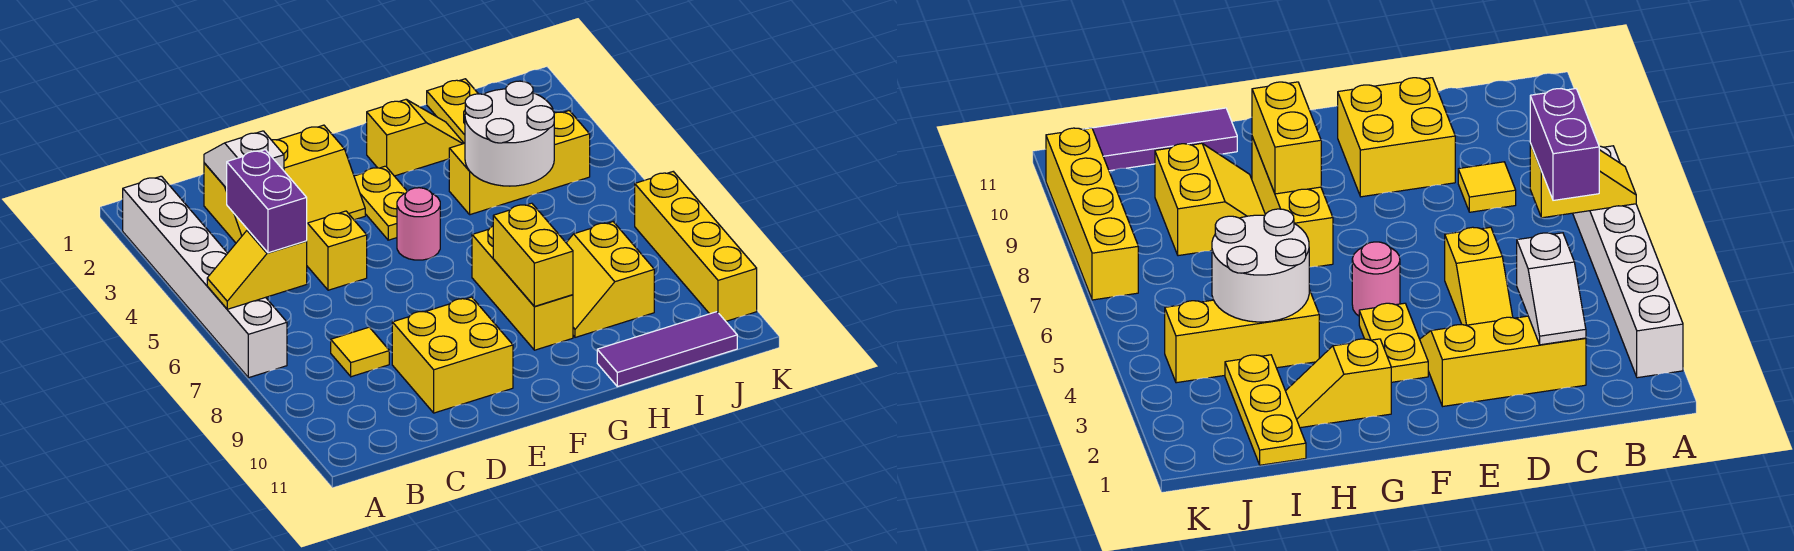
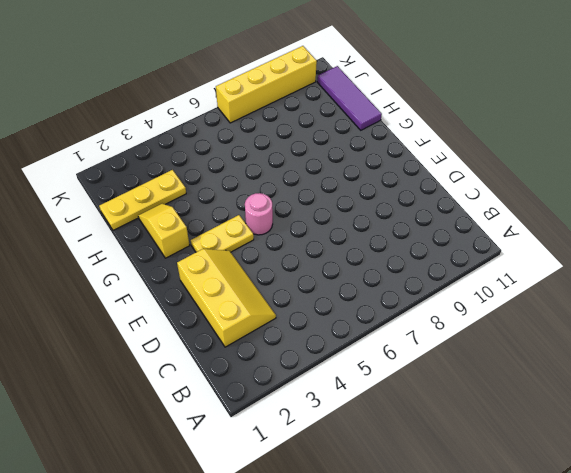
none -> white brick A2:A7 level 1
none -> yellow tile C8 level 1
none -> yellow slope D4:D5 level 1 top 5

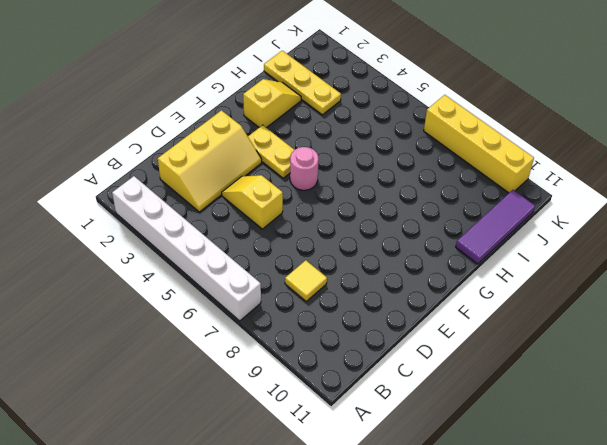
none -> yellow brick D9:E10 level 1
none -> yellow brick G7:G9 level 1
none -> yellow brick H4:J4 level 1

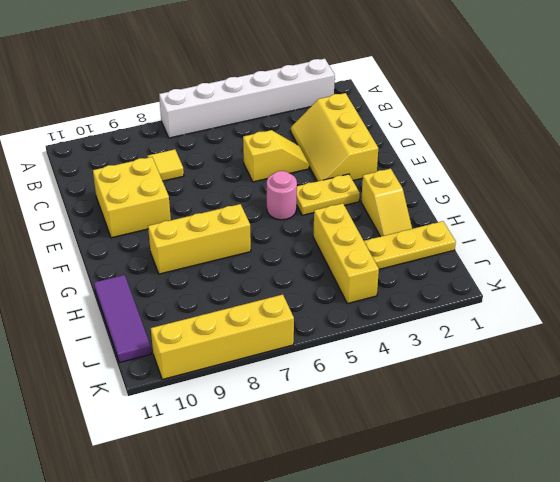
none -> yellow slope H8:I9 level 1 top I
none -> yellow slope A6:B6 level 2 top B
none -> white slope C2:C3 level 2 top 3

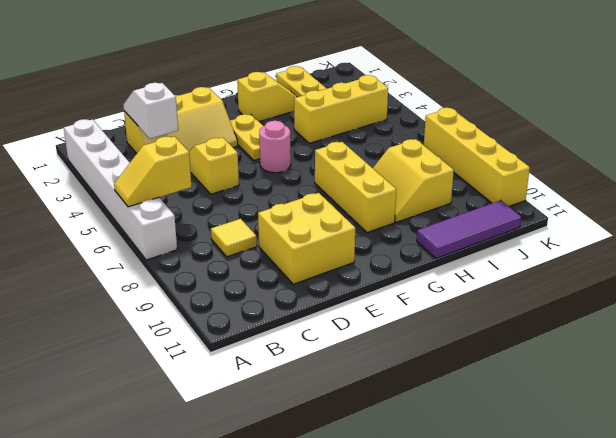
none -> yellow brick G8:G9 level 2
none -> white round brick H4:I5 level 2
none -> purple brick B5:B6 level 3

